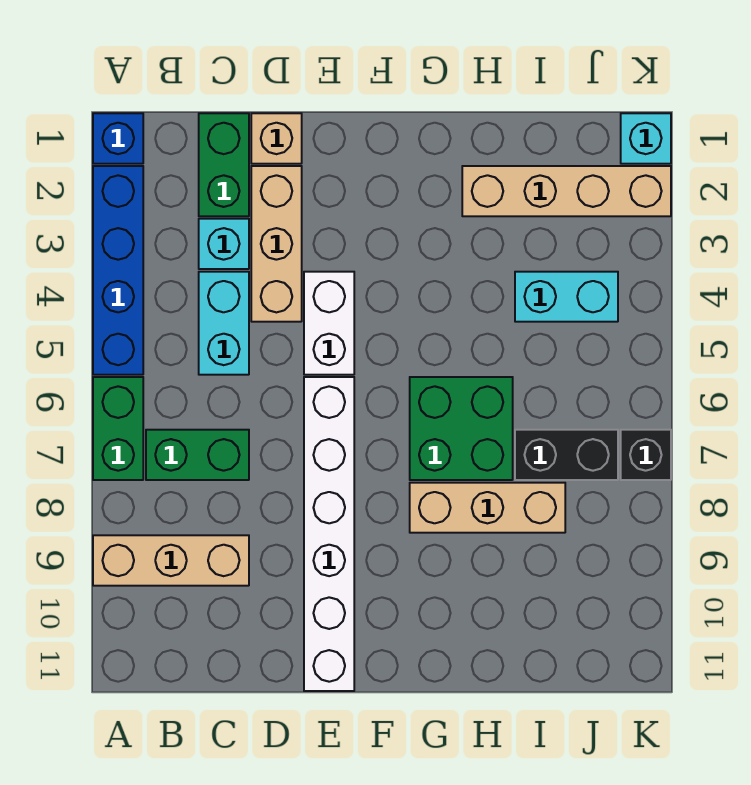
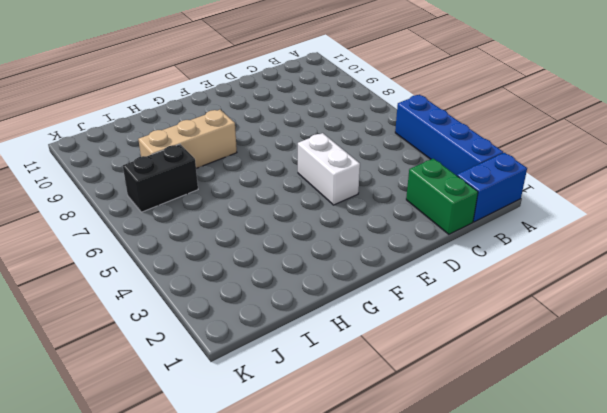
blue brick A1:B1 level 1 -> blue brick A1 level 1
none -> green brick A6:A7 level 1
none -> tan brick A9:C9 level 1
none -> green brick B7:C7 level 1

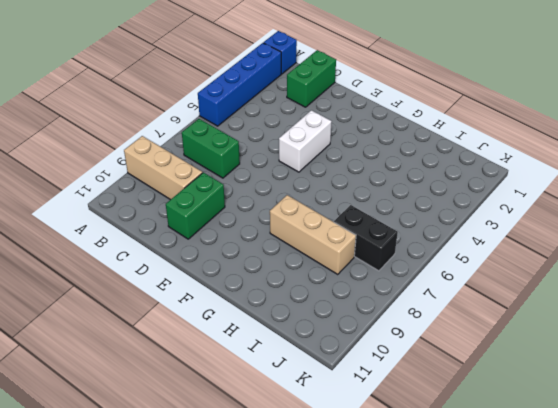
green brick D9:D10 level 1 -> green brick A6:A7 level 1
none -> cyan brick C3 level 1
none -> cyan brick C4:C5 level 1
none -> tan brick D1 level 1

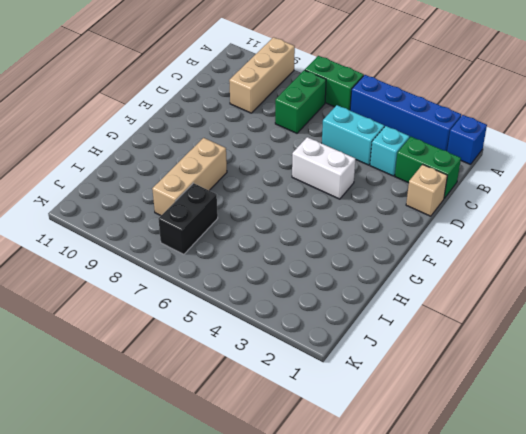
none -> tan brick D2:D4 level 1
none -> white brick E6:E11 level 1
none -> green brick G6:H7 level 1

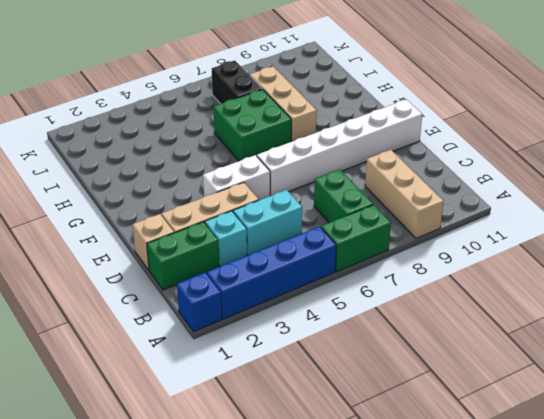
none -> tan brick H2:K2 level 1
none -> cyan brick I4:J4 level 1
none -> cyan brick K1 level 1

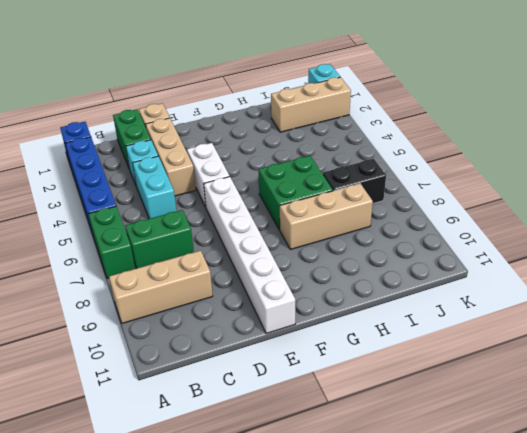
tan brick I2:K2 level 1 -> tan brick H2:K2 level 1
none -> cyan brick I4:J4 level 1
none -> black brick K7 level 1

